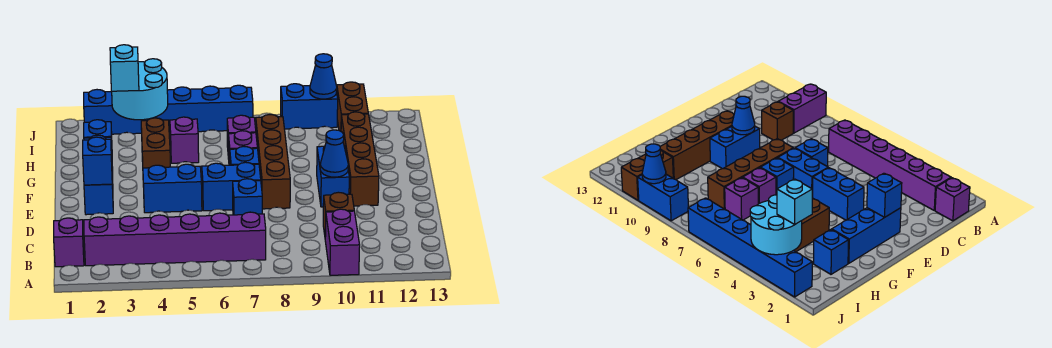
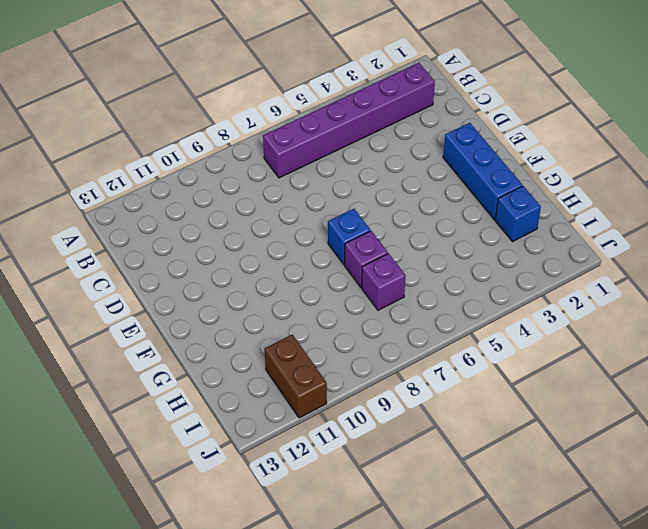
none -> purple brick A10:B10 level 1
none -> purple brick B1 level 1
none -> brown brick C10 level 1

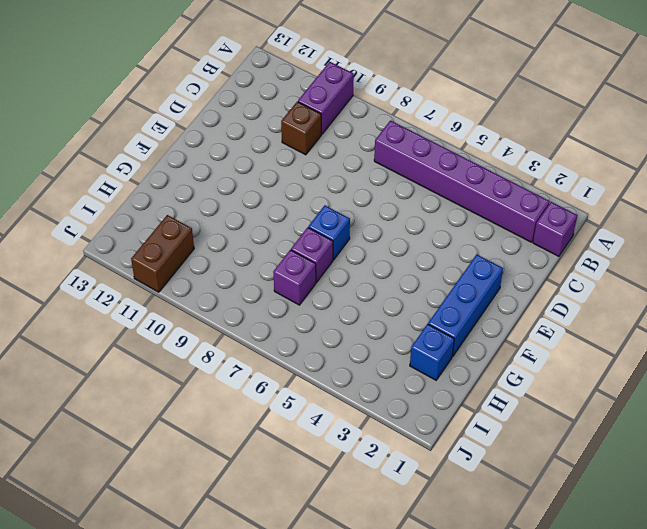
none -> blue brick D7 level 1
none -> blue brick E4:E5 level 1
none -> blue brick E6:E7 level 1

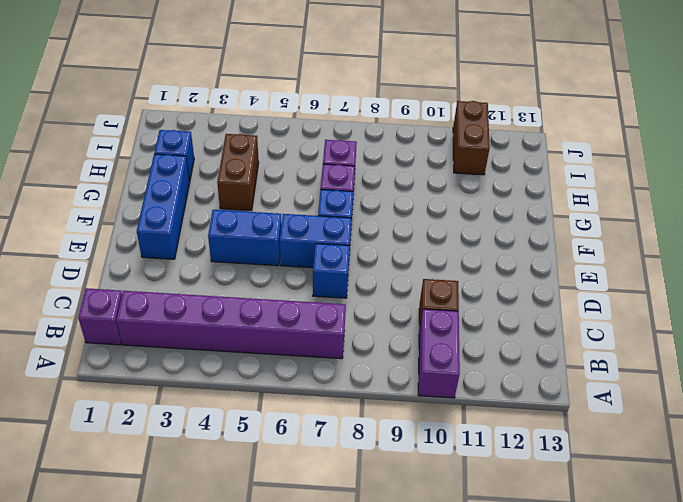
none -> brown brick E8:H8 level 1
none -> blue brick E10:F10 level 1
none -> brown brick E11:H11 level 1

